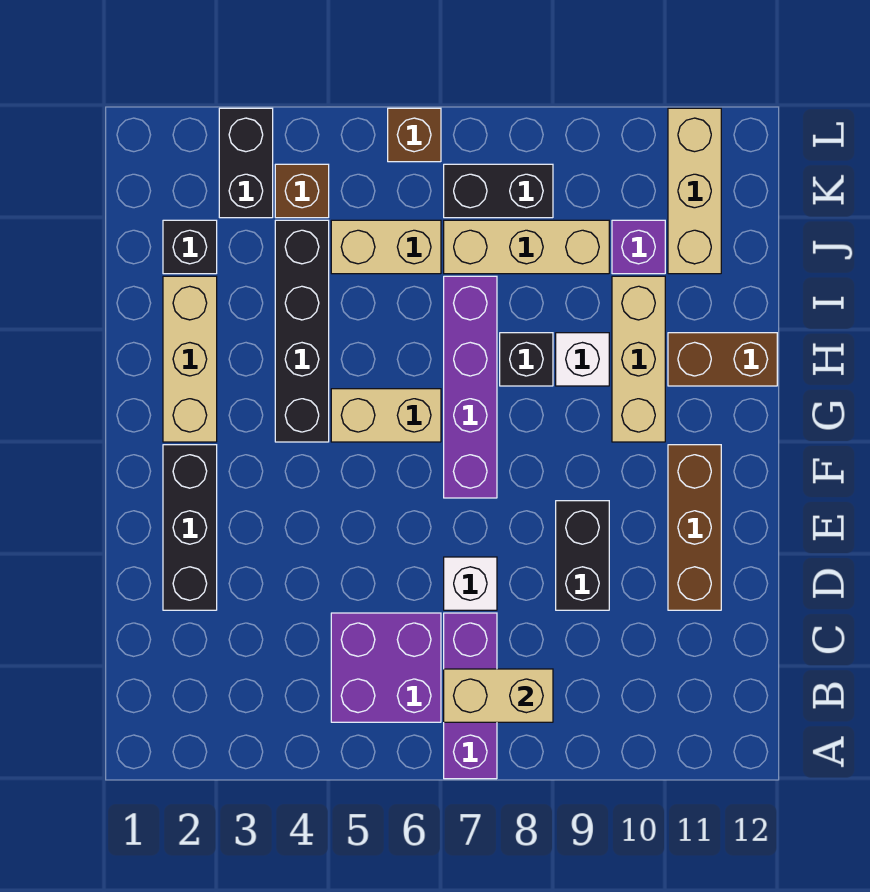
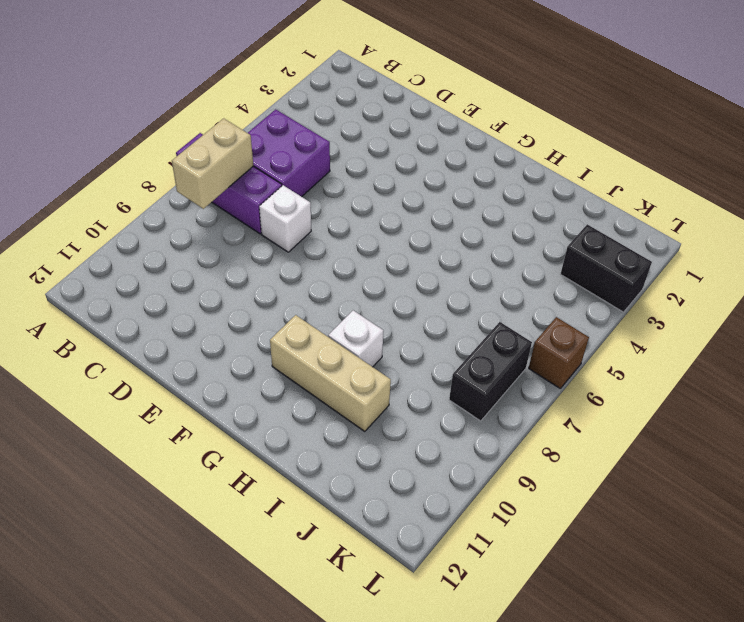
none -> black brick D2:F2 level 1
none -> black brick D9:E9 level 1
none -> brown brick D11:F11 level 1

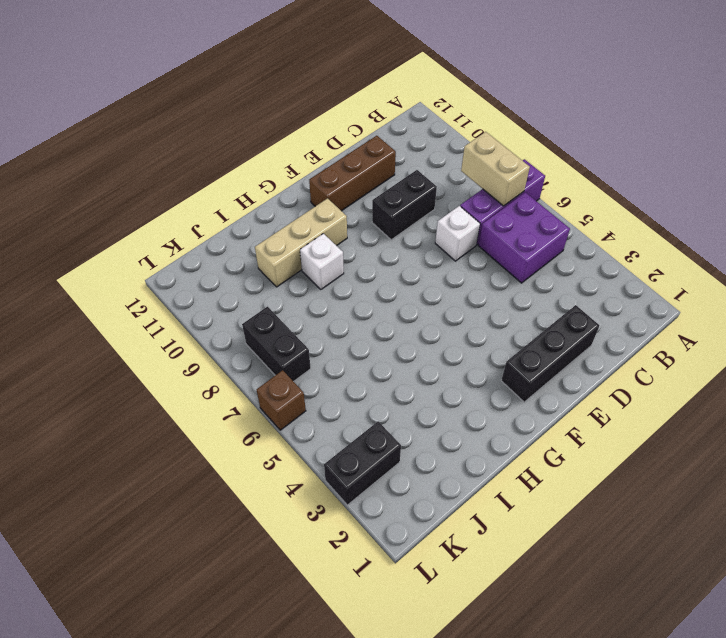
none -> purple brick F7:I7 level 1
none -> tan brick G2:I2 level 1
none -> black brick G4:J4 level 1

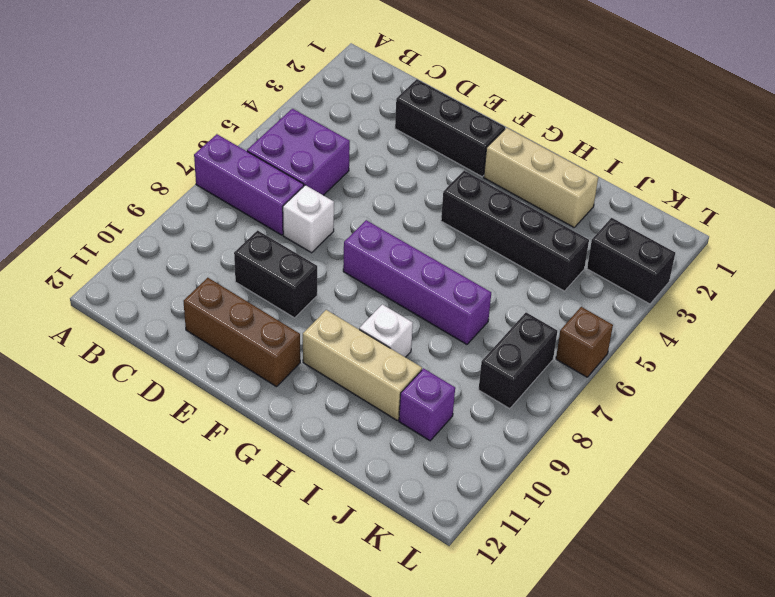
none -> tan brick G5:G6 level 1
none -> black brick H8 level 1
none -> brown brick H11:H12 level 1

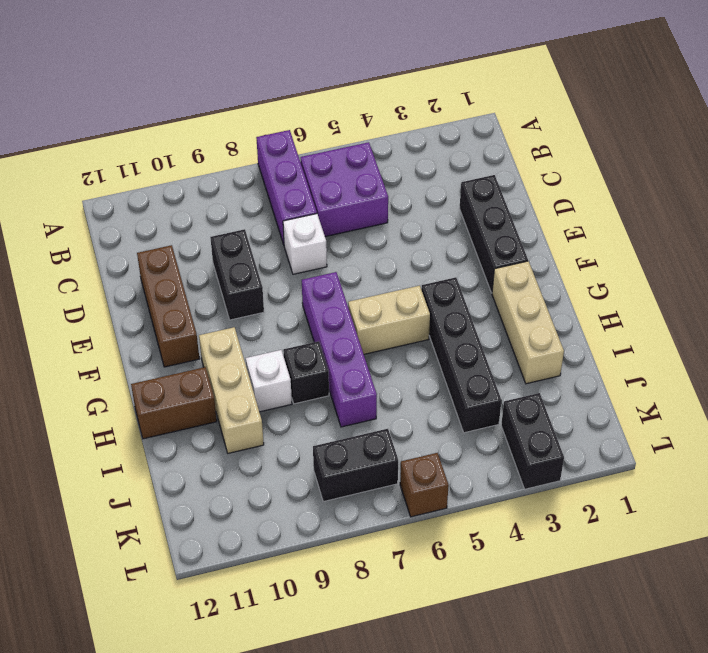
none -> black brick J2 level 1
none -> tan brick J5:J6 level 1
none -> tan brick J7:J9 level 1

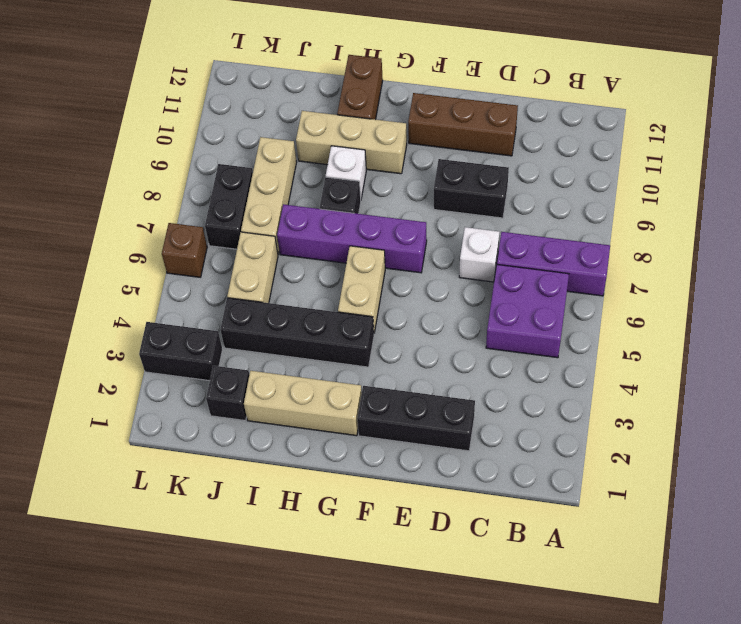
none -> purple brick J10 level 1
none -> tan brick J11:L11 level 1
none -> brown brick K4 level 1

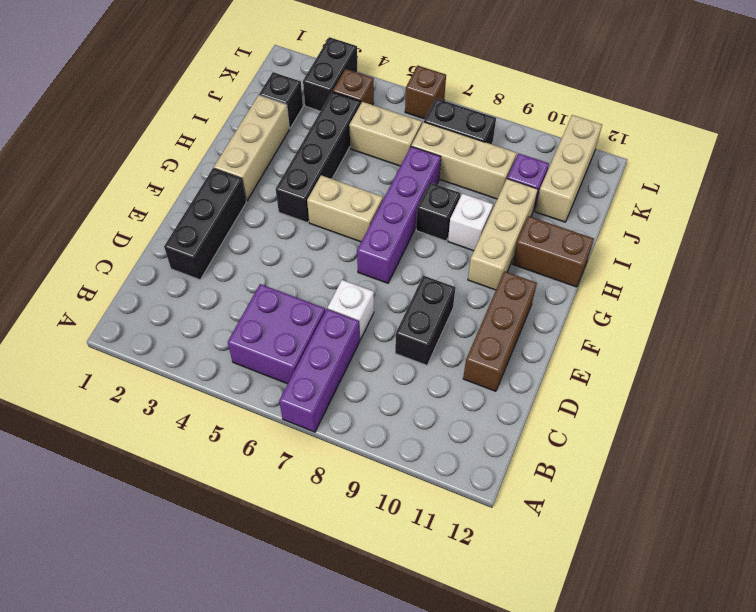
none -> tan brick B7:B8 level 2

